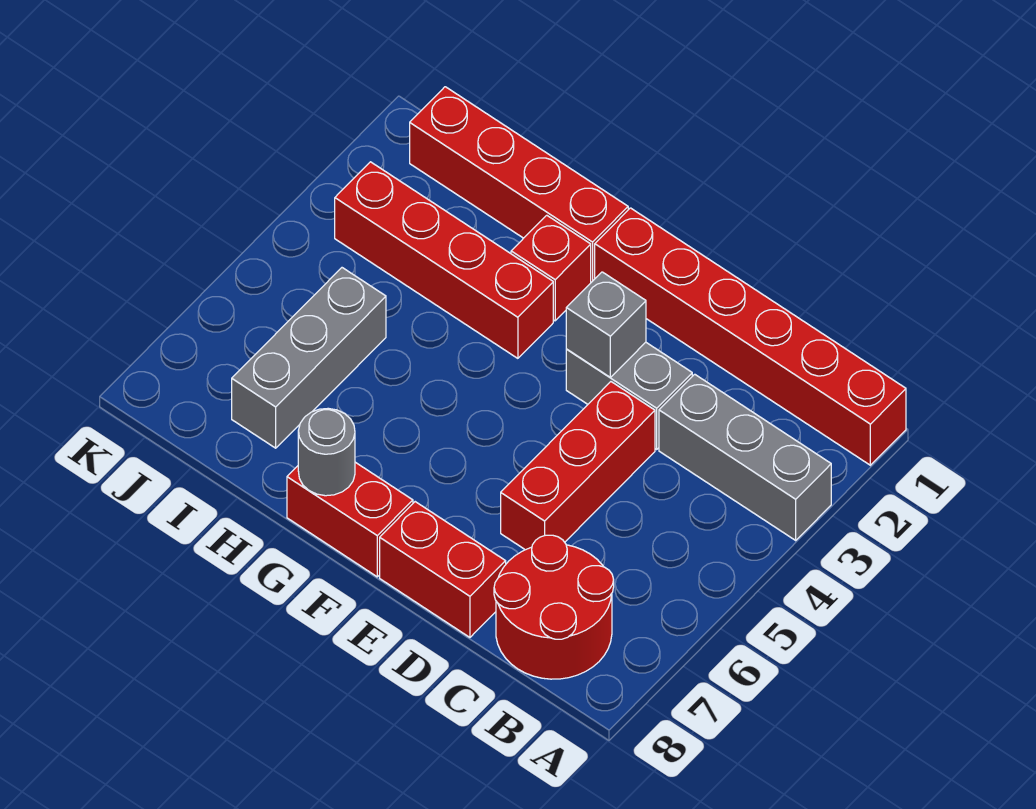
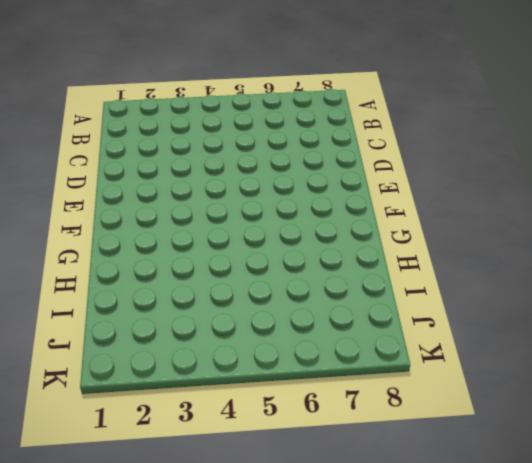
none -> red brick A1:F1 level 1
none -> grey brick A3:C3 level 1
none -> red round brick B7:C8 level 1

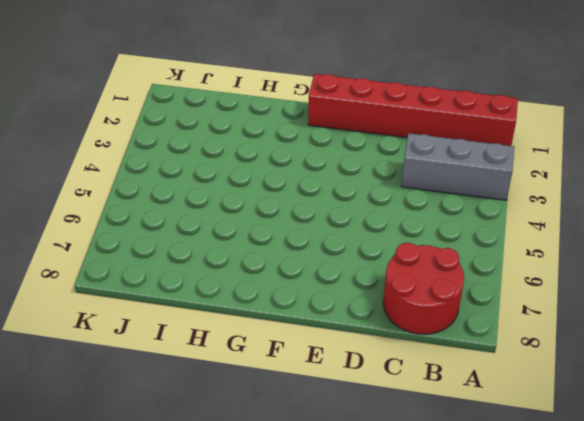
none -> grey brick D3:E3 level 1
none -> red brick D4:D6 level 1
none -> red brick D8:E8 level 1

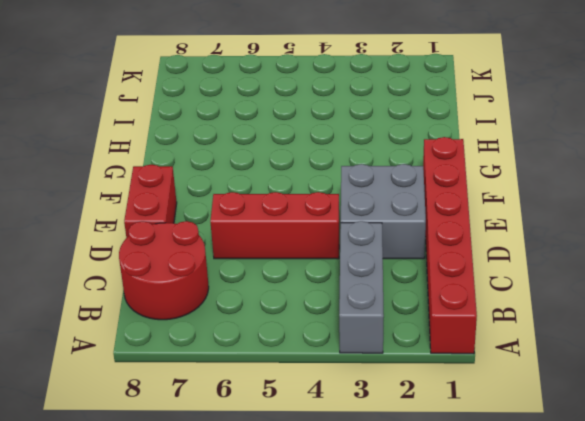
grey brick D2:E3 level 1 -> grey brick D3:E3 level 1
none -> red brick F8:G8 level 1
none -> red brick G1:J1 level 1
none -> red brick G2 level 1

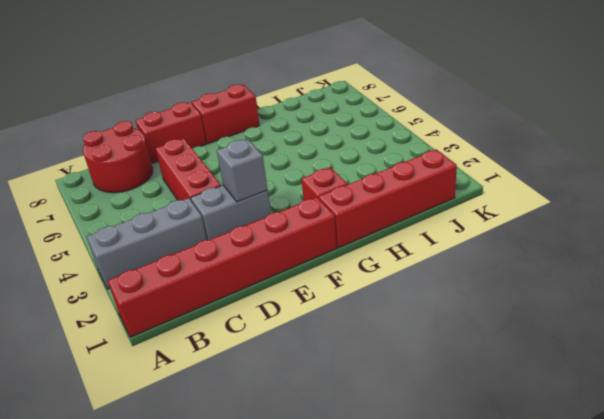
none -> red brick G3:J3 level 1
none -> grey brick I5:I7 level 1
none -> grey round brick G8 level 2

